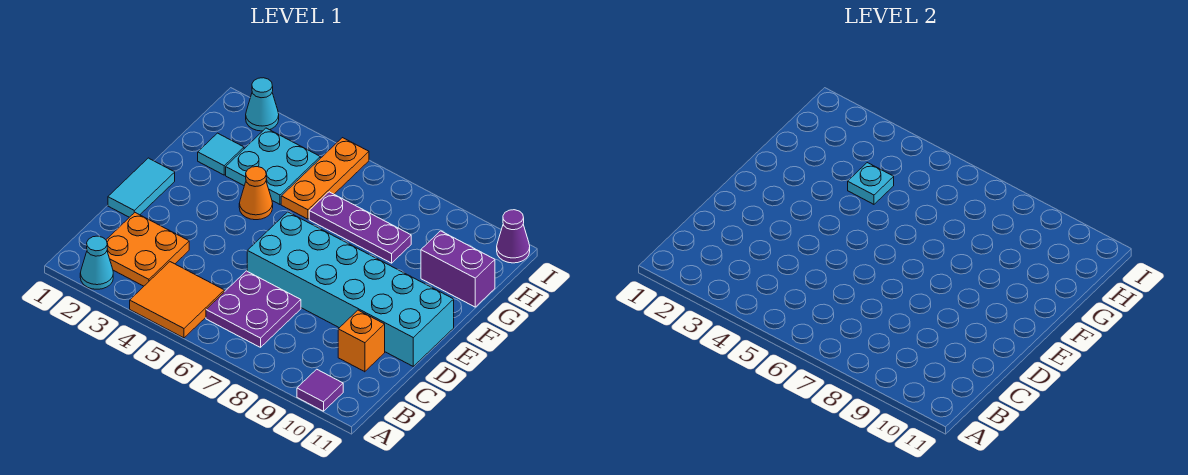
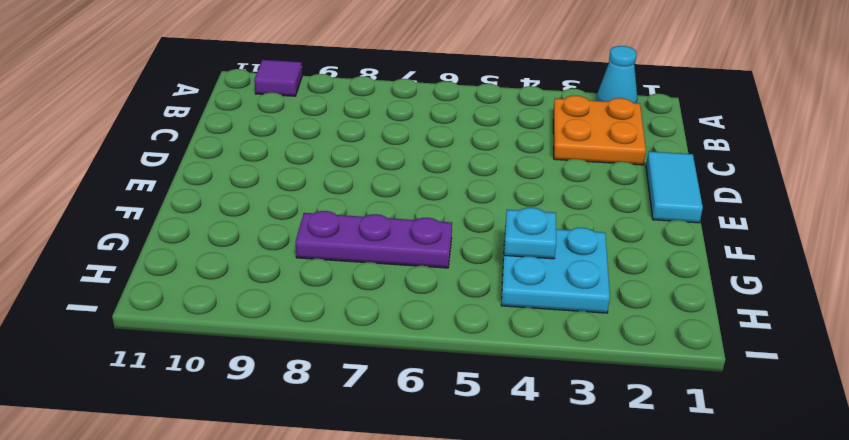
none -> orange tile A4:B5 level 1
none -> purple plate B6:C7 level 1
none -> orange brick C10 level 1

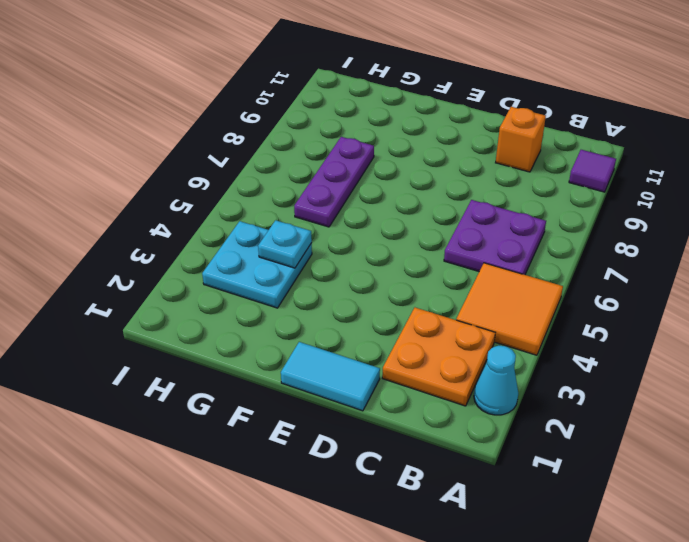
none -> cyan brick D6:E11 level 1
none -> orange cone F4 level 1
none -> cyan tile G2 level 1

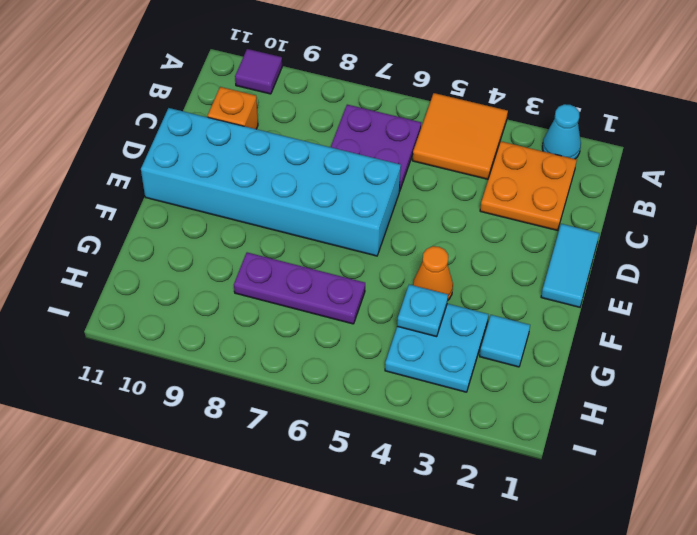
none -> orange plate G5:I5 level 1
none -> purple brick G10:G11 level 1
none -> cyan cone I2 level 1

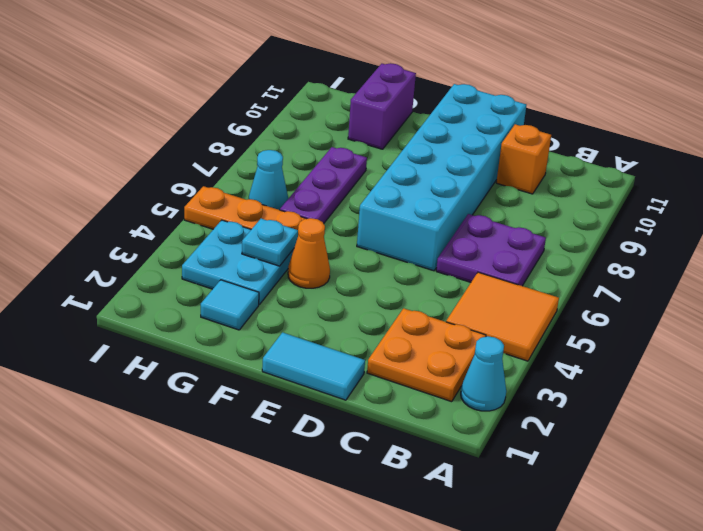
cyan cone H6 level 1 -> cyan cone I2 level 1
none -> purple tile A10 level 1
none -> purple cone I11 level 1

